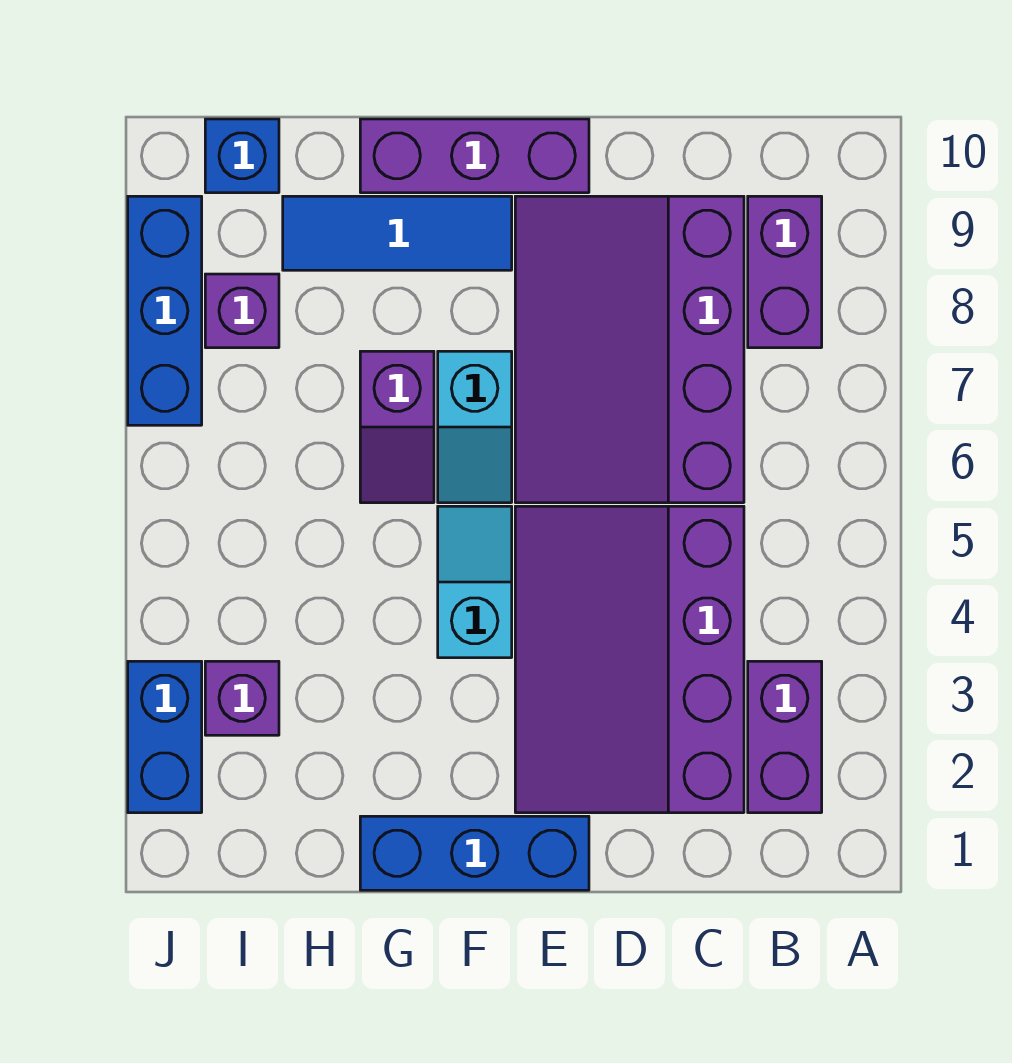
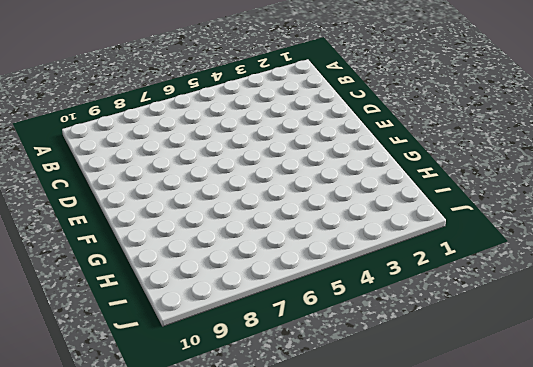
none -> purple brick B2:B3 level 1
none -> purple brick B8:B9 level 1
none -> purple slope C2:E5 level 1 top C

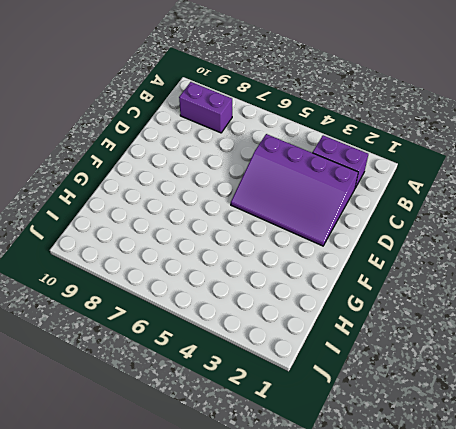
none -> purple slope C6:E9 level 1 top C
none -> blue brick E1:G1 level 1
none -> purple brick E10:G10 level 1

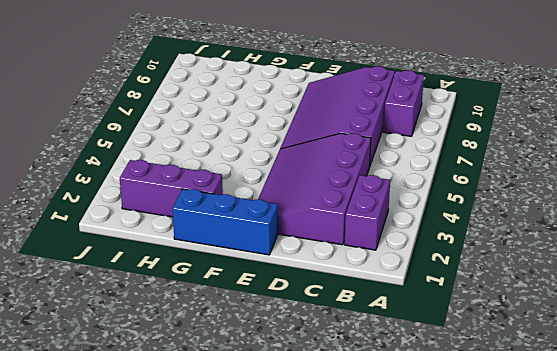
purple brick G2:I2 level 1 -> purple brick E10:G10 level 1
none -> cyan slope F4:F5 level 1 top 4
none -> cyan slope F6:F7 level 1 top 7
none -> blue tile F9:H9 level 1

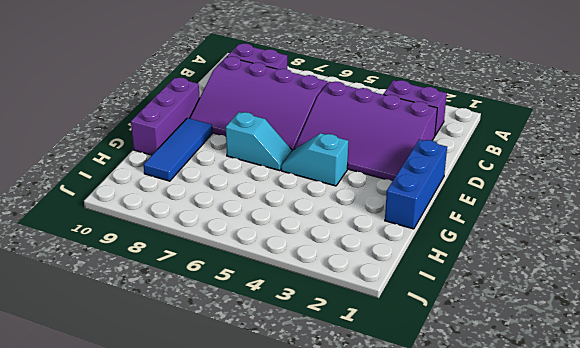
none -> purple slope G6:G7 level 1 top 7
none -> purple brick I3 level 1
none -> purple brick I8 level 1

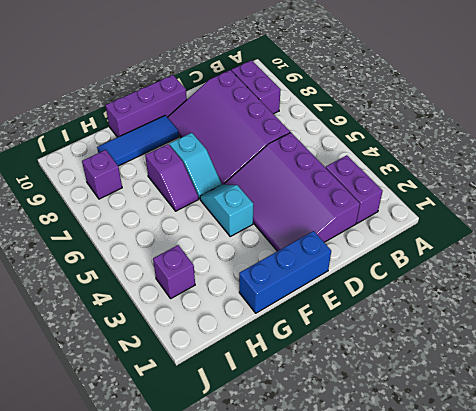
none -> blue brick I10 level 1
none -> blue brick J2:J3 level 1
none -> blue brick J7:J9 level 1

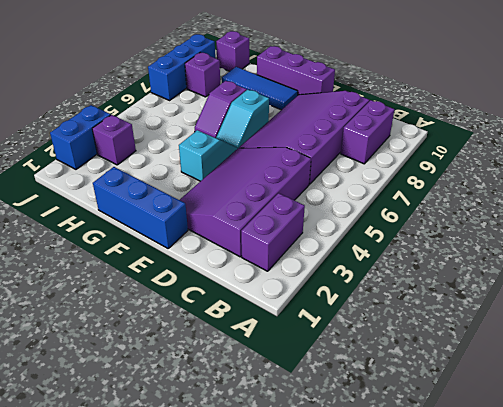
purple brick I10 level 1 -> blue brick I10 level 1

